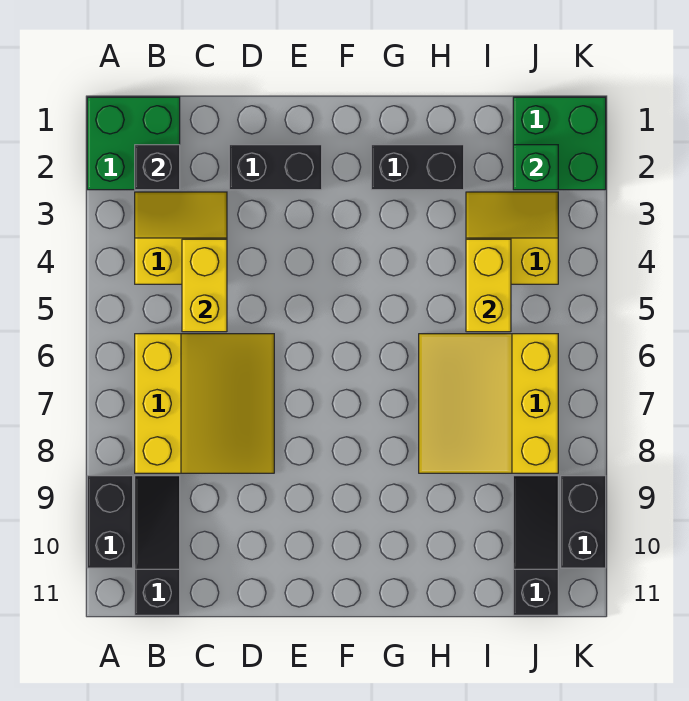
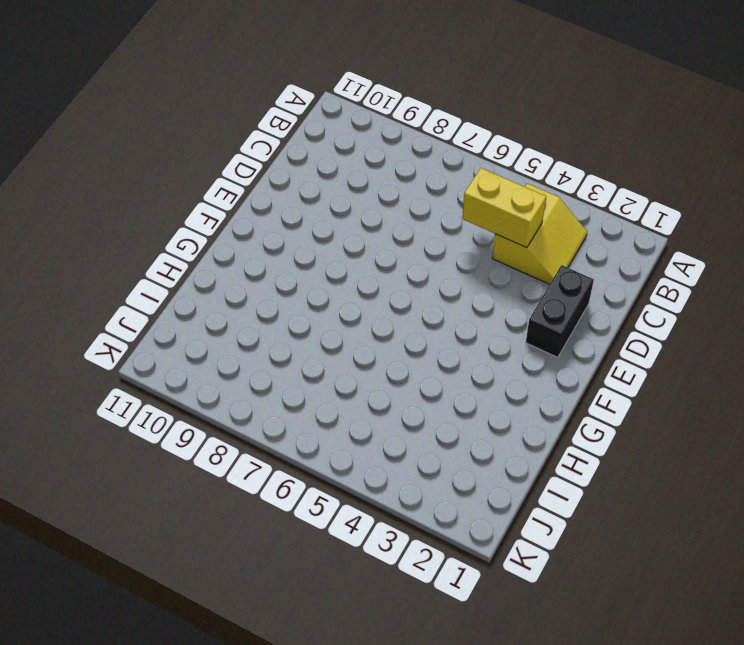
none -> green brick A1:B2 level 1
none -> black brick A9:A10 level 1
none -> yellow slope B6:D8 level 1 top B

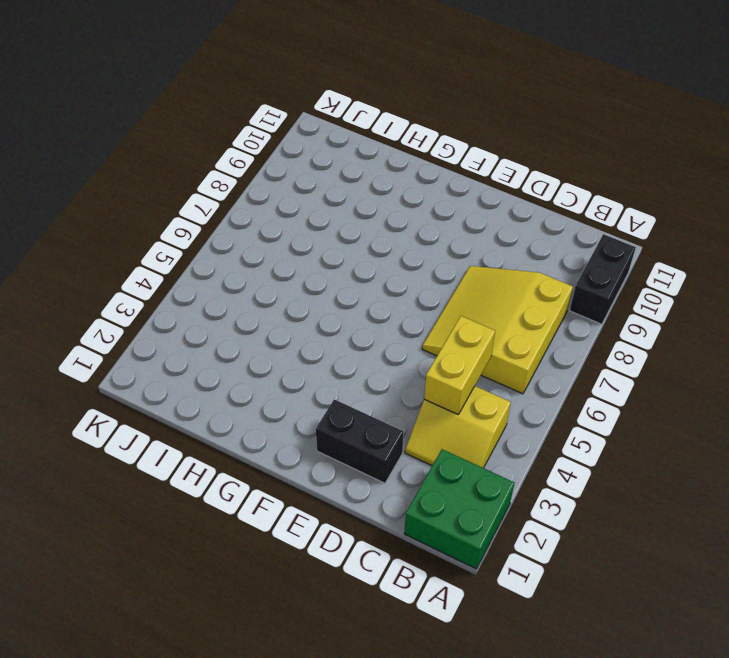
none -> black slope B9:B11 level 1 top 11
none -> black brick G2:H2 level 1
none -> yellow slope H6:J8 level 1 top J

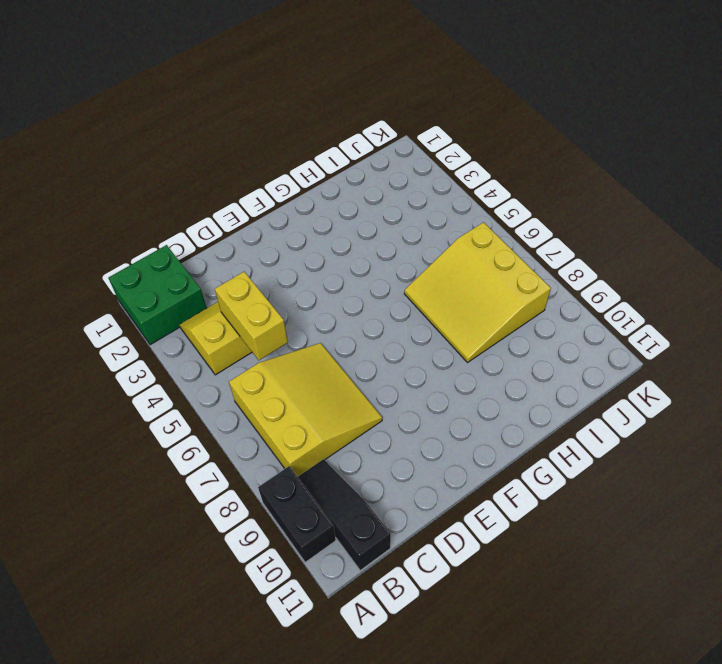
none -> black brick D2:E2 level 1
none -> black brick G2:H2 level 1
none -> yellow slope I3:J4 level 1 top 4

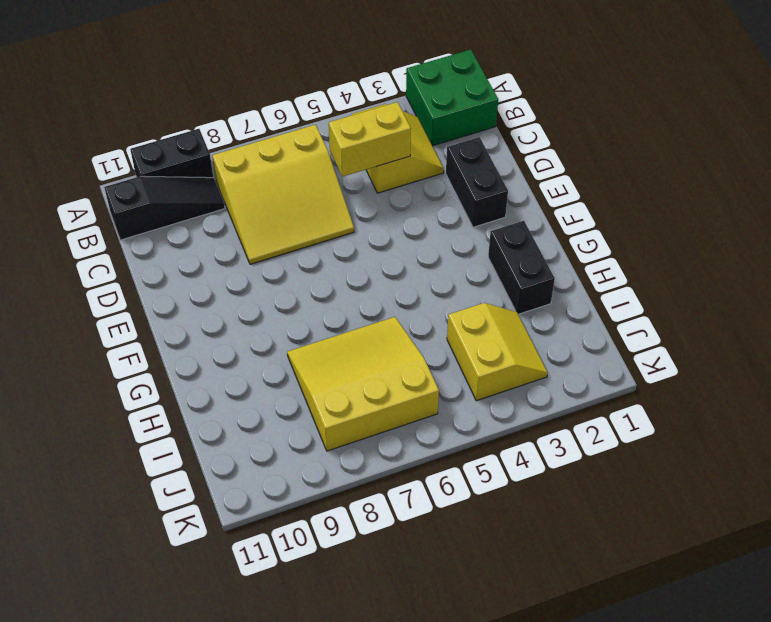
none -> green brick J1:K2 level 1
none -> black slope J9:J11 level 1 top 11
none -> black brick K9:K10 level 1

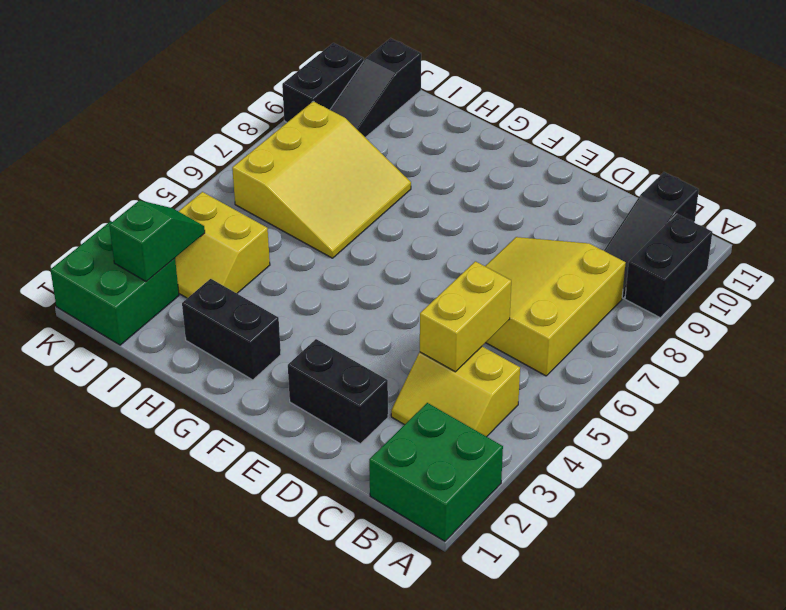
green slope J2:J3 level 2 top 2 -> green brick J2 level 2
none -> black brick B2 level 2
none -> yellow brick I4:I5 level 2

